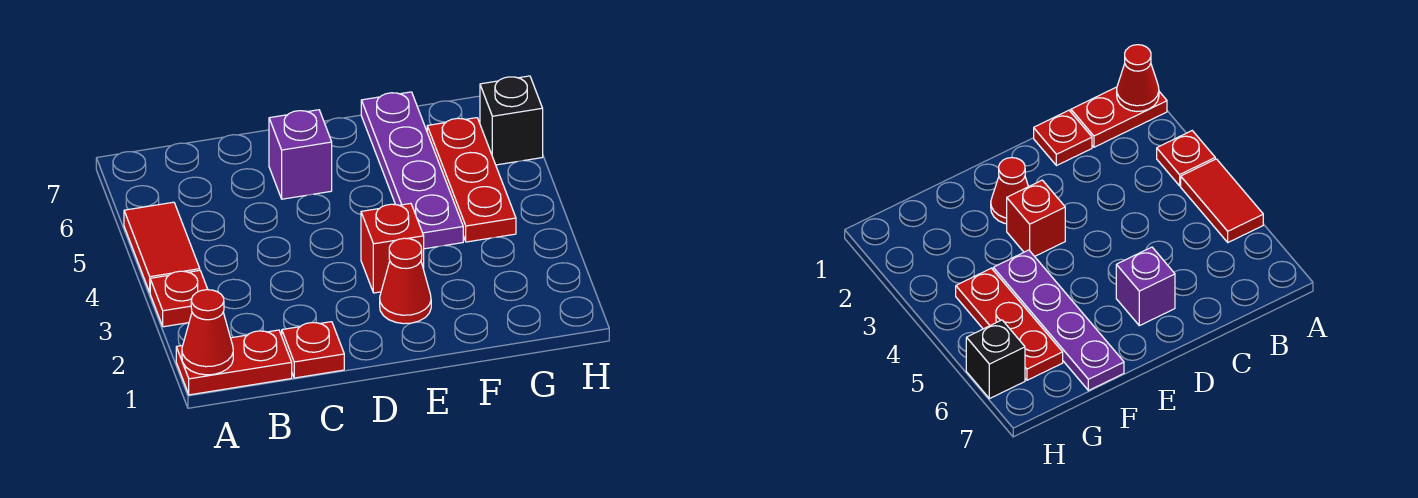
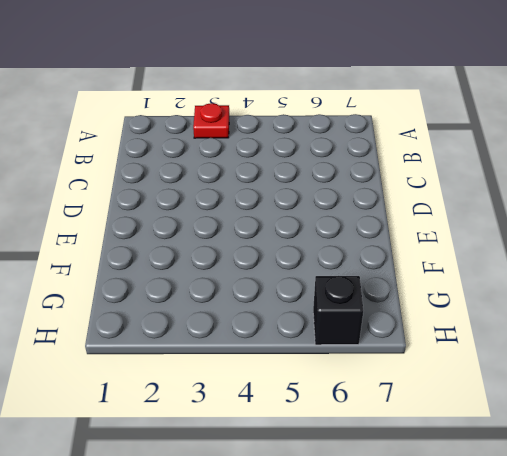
none -> red plate A1:B1 level 1
none -> red tile A4:A5 level 1

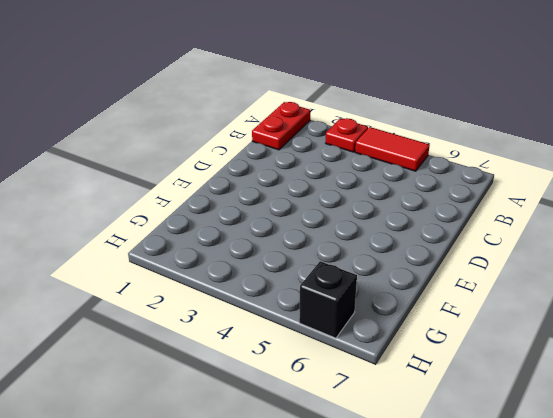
none -> red plate C1 level 1
none -> purple brick D6 level 1

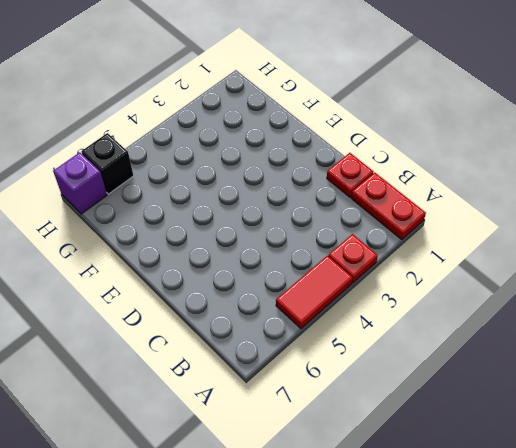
purple brick H7 level 1 -> purple brick D6 level 1
none -> red cone E2 level 1
none -> red brick E3 level 1

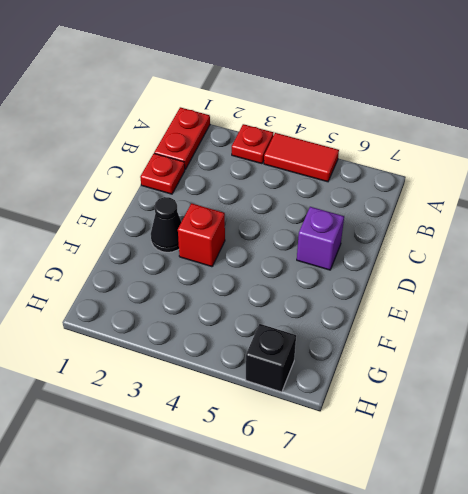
black cone E2 level 1 -> red cone E2 level 1
none -> purple plate F4:F7 level 1
none -> red plate G4:G6 level 1

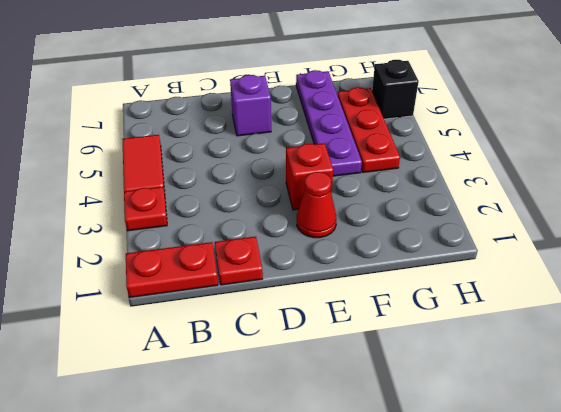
none -> red cone A1 level 2

